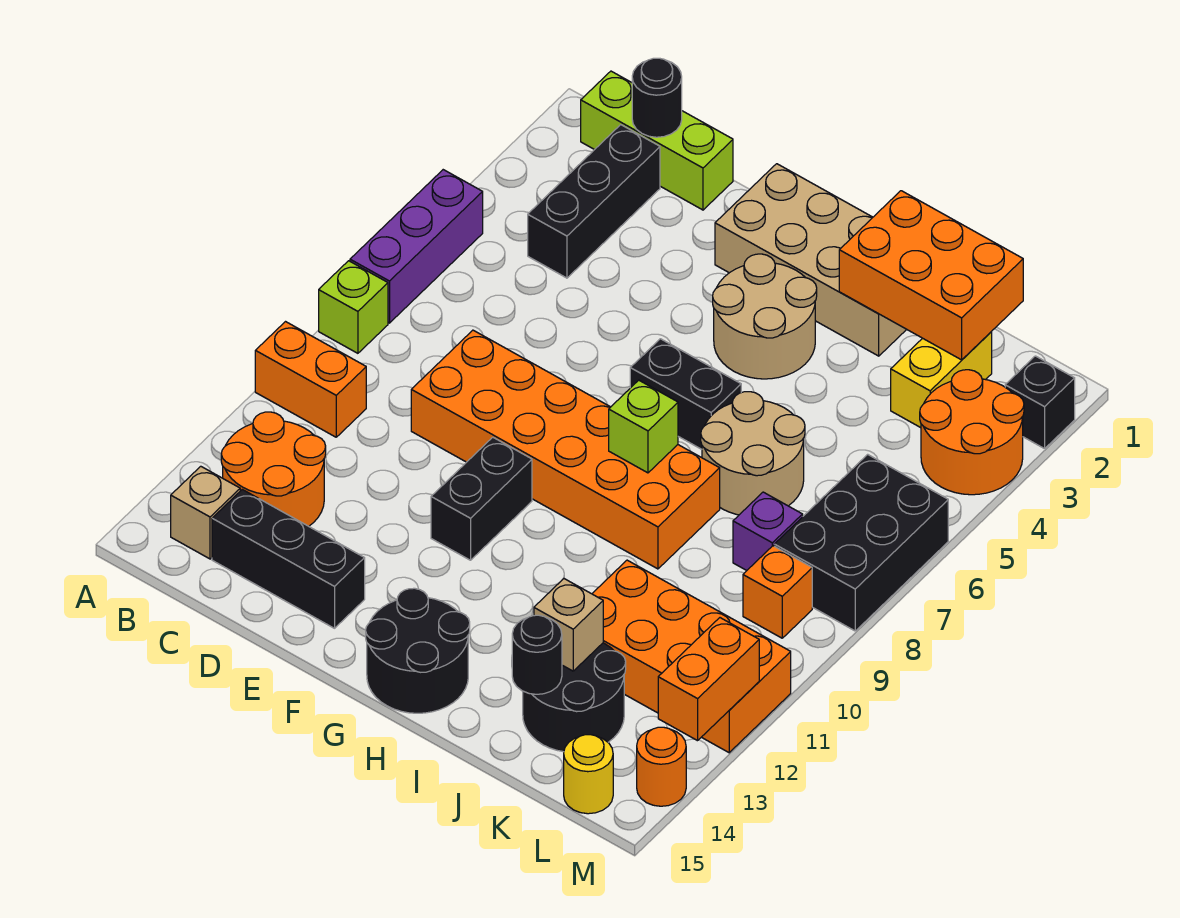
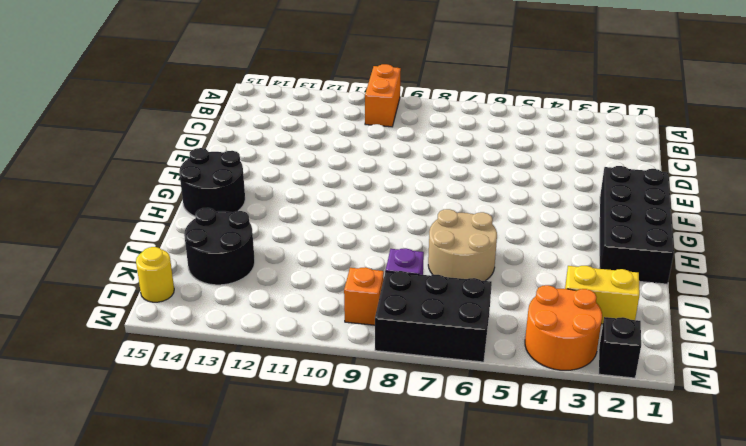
black brick F1:I2 level 1 -> tan brick F1:I2 level 1
none -> purple brick A5:A7 level 1
none -> lime brick A8 level 1
none -> lime brick B1:D1 level 1
none -> orange round brick B12:C13 level 1

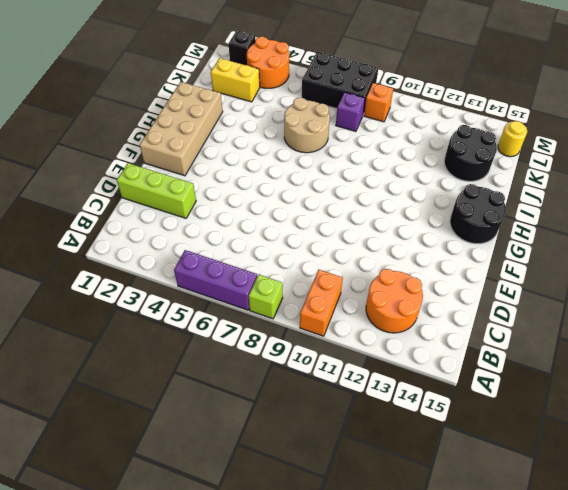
lime brick D1:D3 level 1 -> lime brick B1:D1 level 1
none -> tan brick B14 level 1
none -> black brick C2:C4 level 1
none -> black brick C14:E14 level 1
none -> orange brick D8:I9 level 1

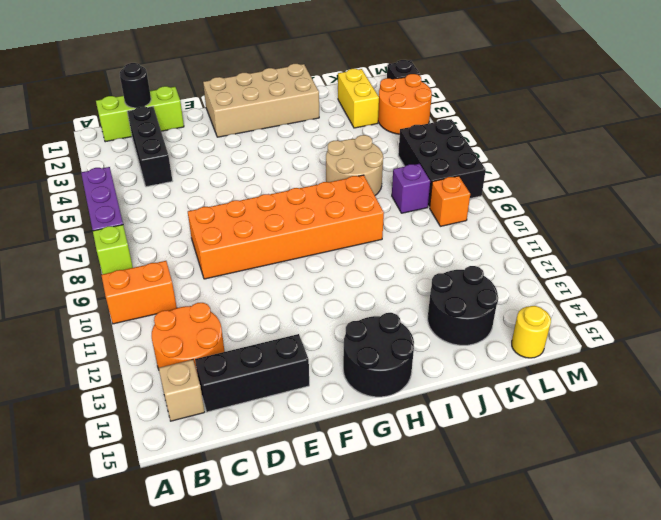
none -> black brick F10:F11 level 1
none -> tan round brick G3:H4 level 1
none -> black brick G6:H6 level 1
none -> orange brick J11:M12 level 1

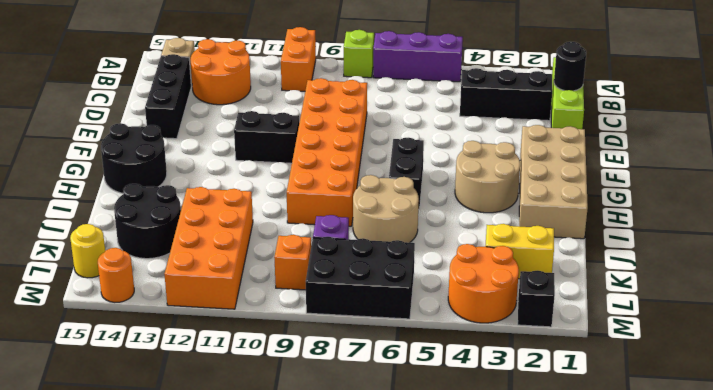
none -> lime brick H8 level 2
none -> orange brick I1:K2 level 2
none -> tan brick J13 level 2
none -> black round brick J14 level 2

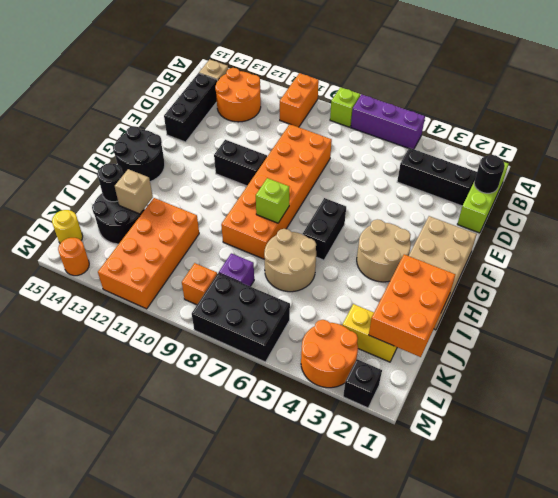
none -> orange brick M12:M13 level 2

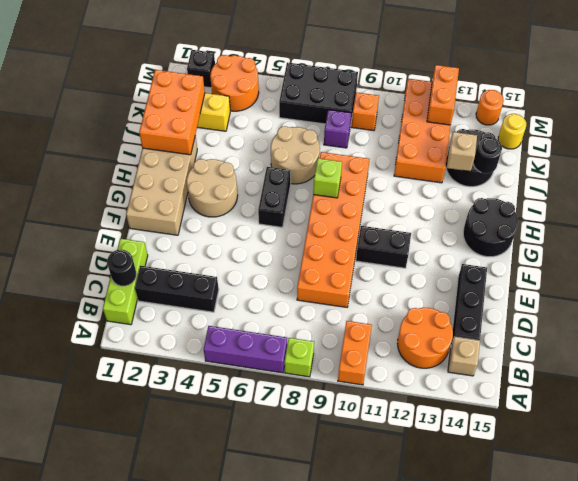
orange brick L12:M12 level 2 -> orange brick M12:M13 level 2

